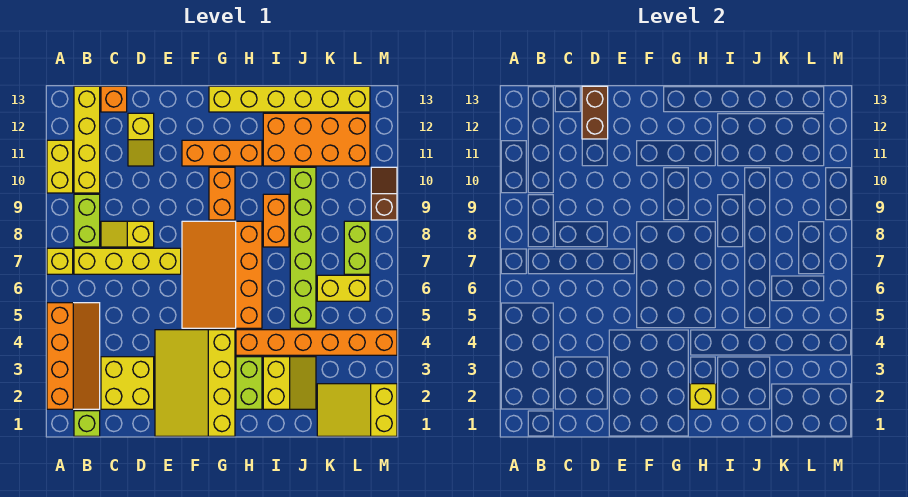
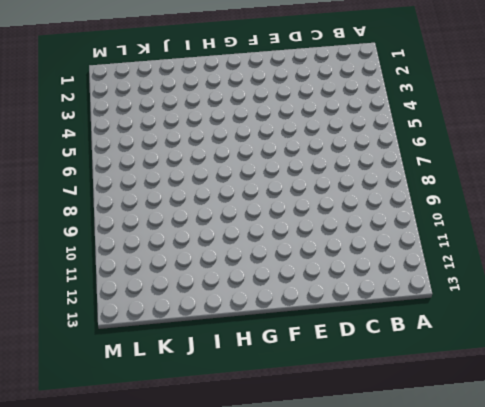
none -> orange slope A2:B5 level 1 top A
none -> yellow brick A7 level 1
none -> yellow brick A10:A11 level 1

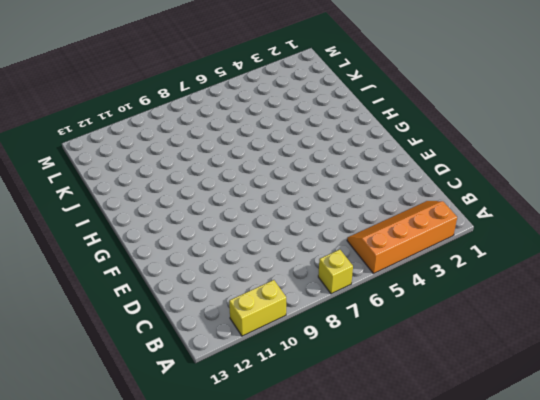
none -> lime brick B1 level 1
none -> yellow brick B7:E7 level 1
none -> lime brick B8:B9 level 1

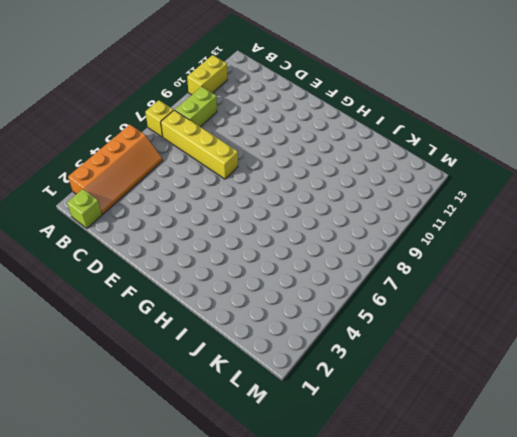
none -> yellow brick B10:B13 level 1
none -> yellow brick C2:D3 level 1
none -> yellow slope C8:D8 level 1 top D

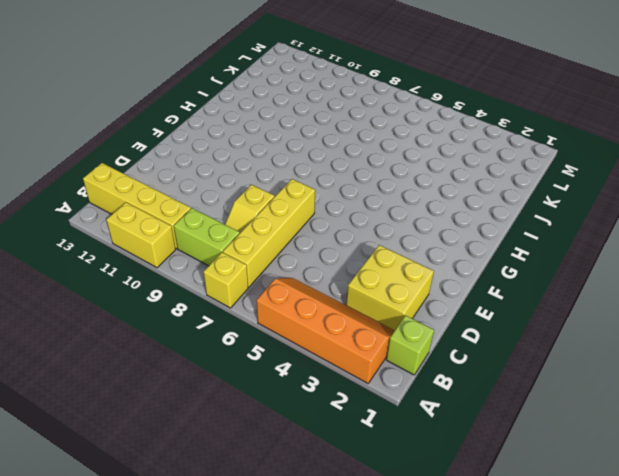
none -> orange brick C13 level 1
none -> yellow slope D11:D12 level 1 top 12
none -> yellow slope E1:G4 level 1 top G

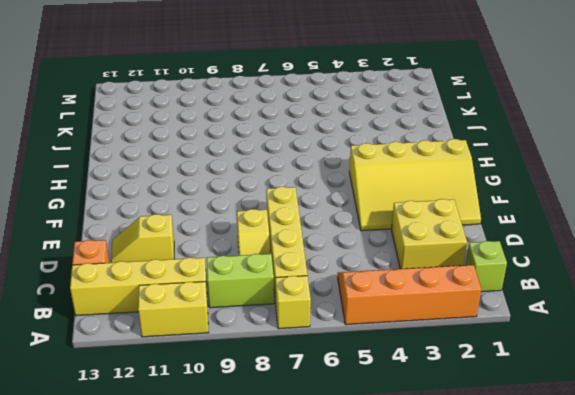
yellow slope D11:D12 level 1 top 11 -> yellow slope D11:D12 level 1 top 12
none -> orange slope F5:H8 level 1 top H
none -> orange brick F11:H11 level 1
none -> orange brick G9:G10 level 1

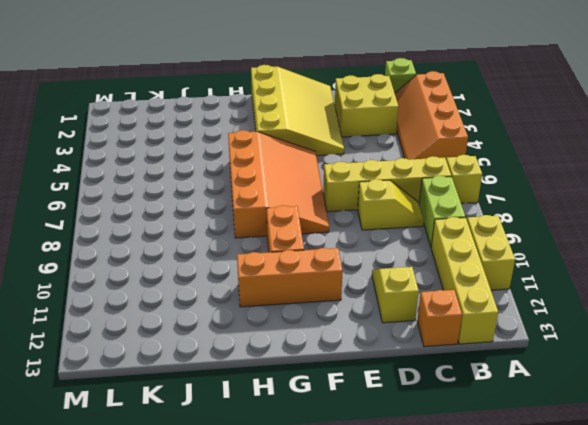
none -> yellow brick G13:L13 level 1
none -> lime brick H2:H3 level 1
none -> orange brick H4:M4 level 1

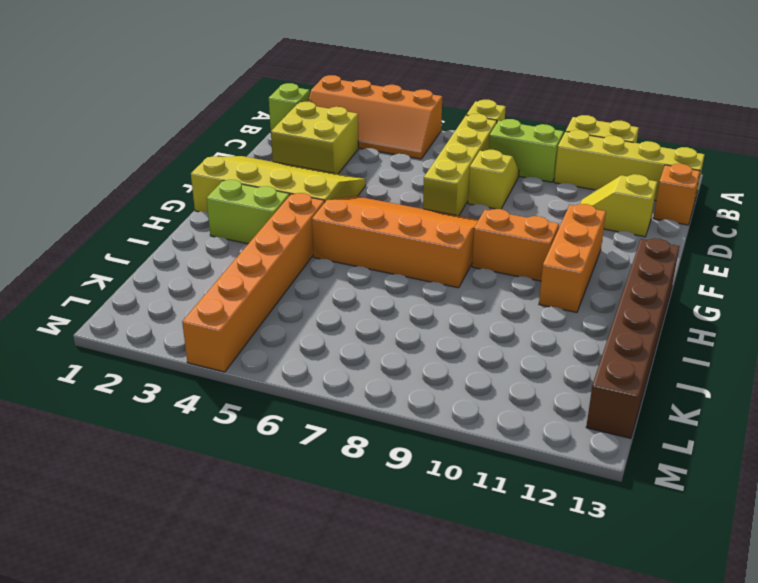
brown brick G13:L13 level 1 -> yellow brick G13:L13 level 1
none -> yellow slope I2:J3 level 1 top I
none -> orange brick I8:I9 level 1
none -> orange brick I11:L12 level 1

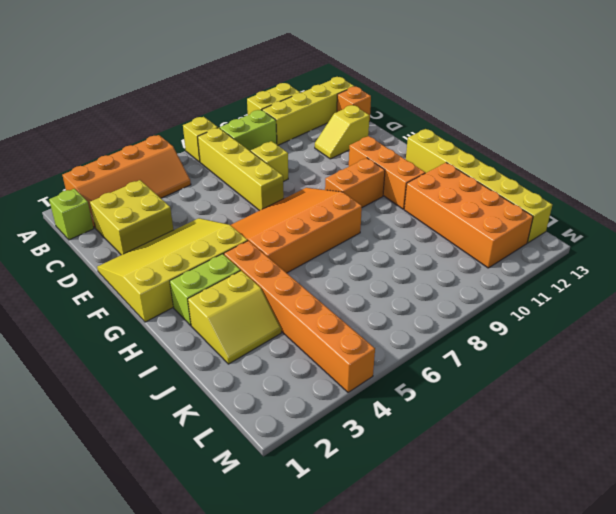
none -> orange brick I8:I9 level 1
none -> lime brick J5:J10 level 1
none -> yellow slope K1:M2 level 1 top M

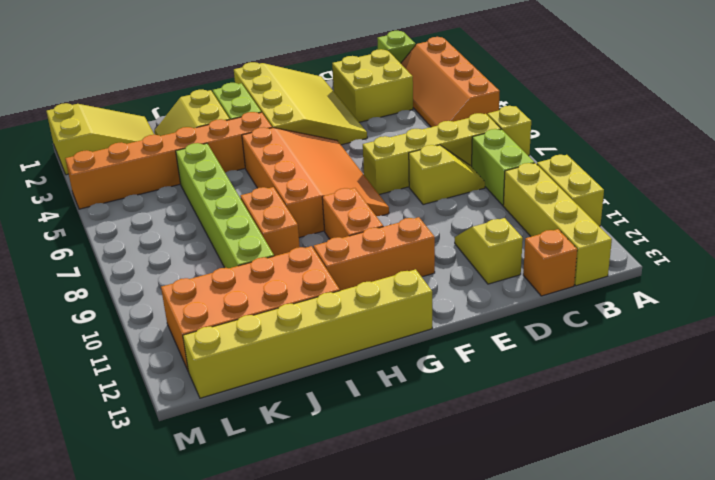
none -> yellow brick K6:L6 level 1
none -> lime brick L7:L8 level 1
none -> brown slope M9:M10 level 1 top 9

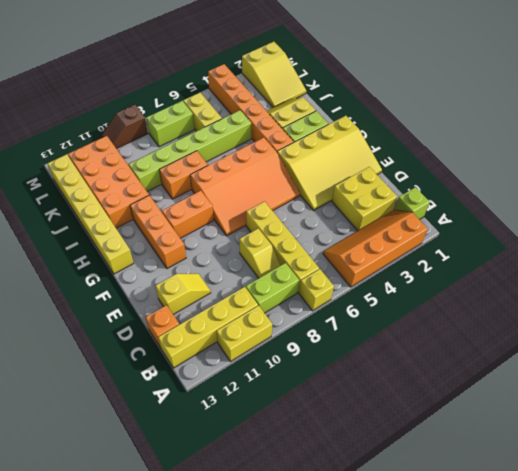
none -> brown brick D12:D13 level 2
none -> yellow brick H2 level 2

